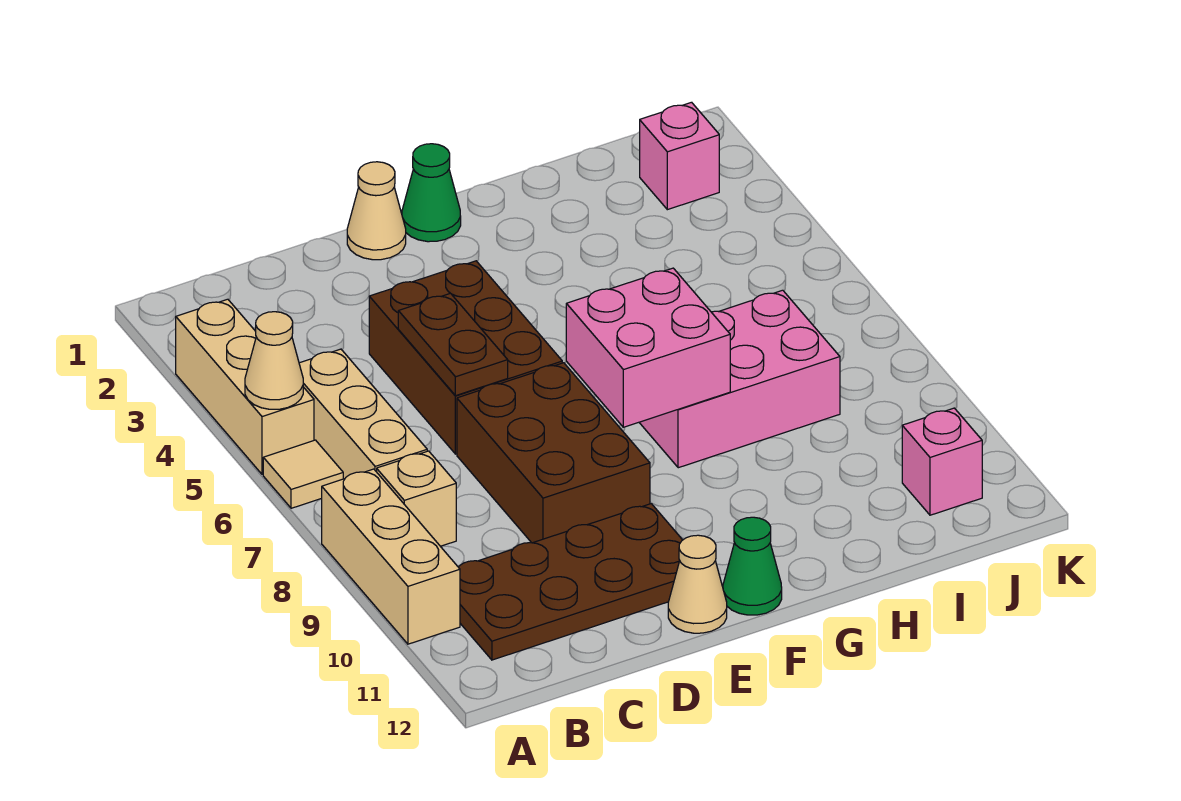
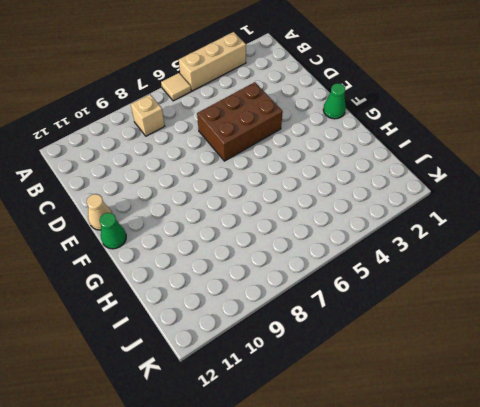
none -> tan brick A8:A10 level 1
none -> tan brick B5:B7 level 1
none -> brown plate B10:E11 level 1

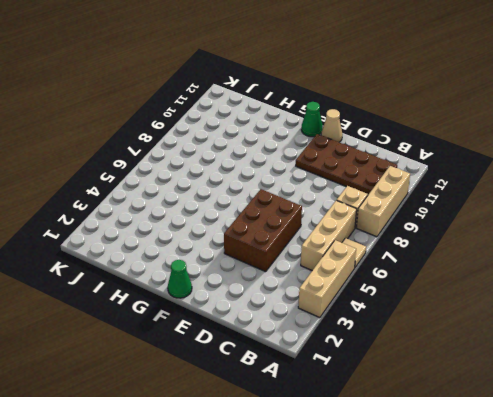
none -> brown brick D7:E9 level 1
none -> tan cone E1 level 1
none -> pink brick G7:I8 level 1

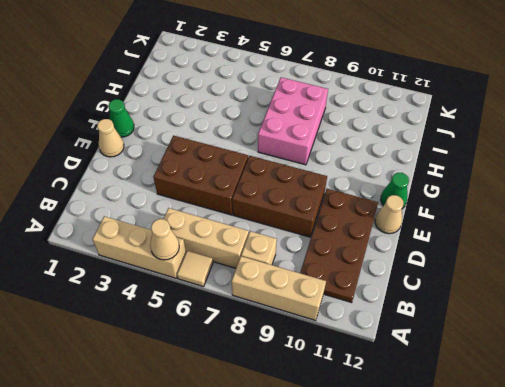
none -> pink brick J2 level 1
none -> pink brick J11 level 1
none -> brown plate D5:D6 level 2

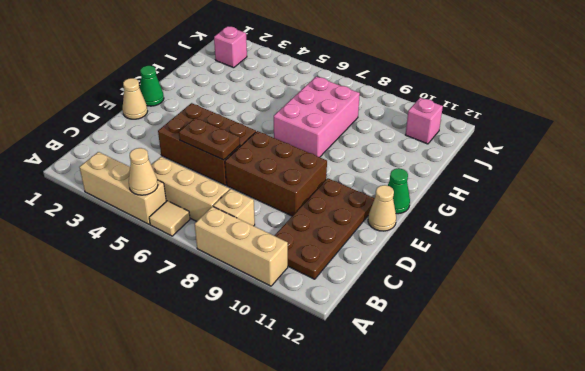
none -> pink brick F7:G8 level 2

